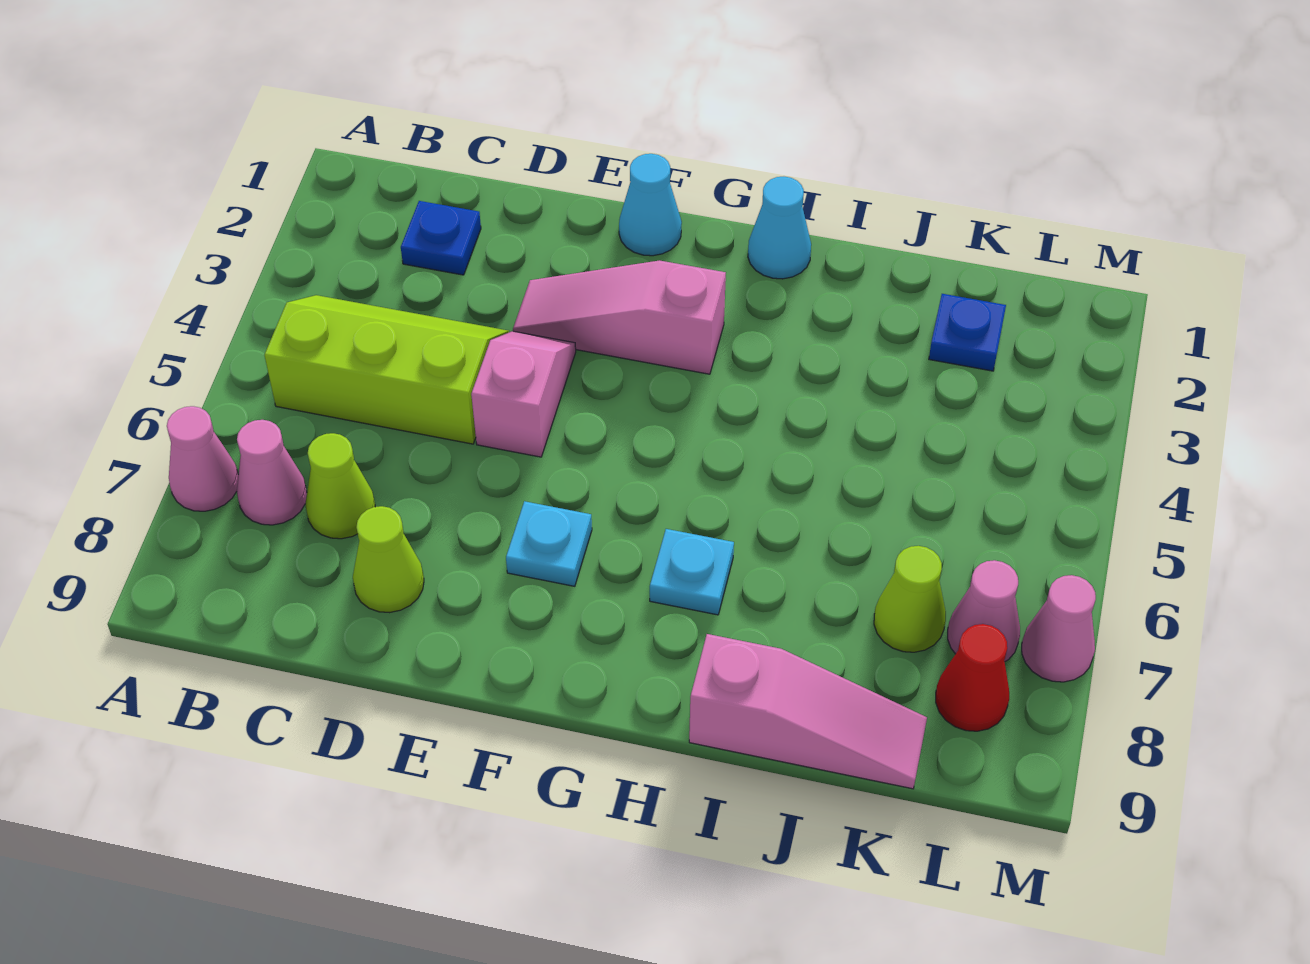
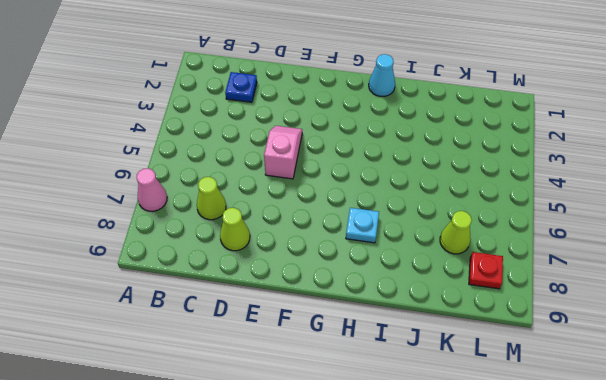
red plate L8 level 1 -> red cone L8 level 1
none -> lime slope B4:D5 level 1 top 5
none -> pink cone B7 level 1
none -> pink slope E3:G3 level 1 top G

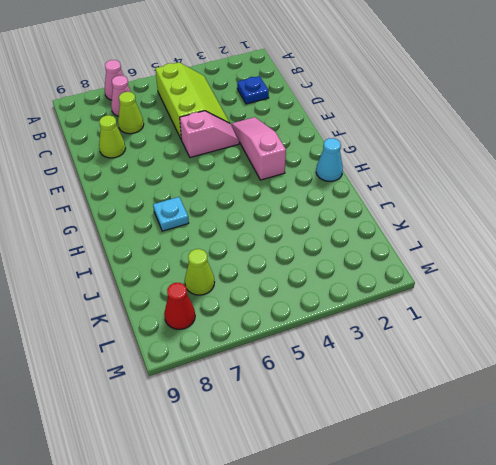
none -> cyan cone F1 level 1
none -> cyan plate F7 level 1
none -> pink slope I9:K9 level 1 top I

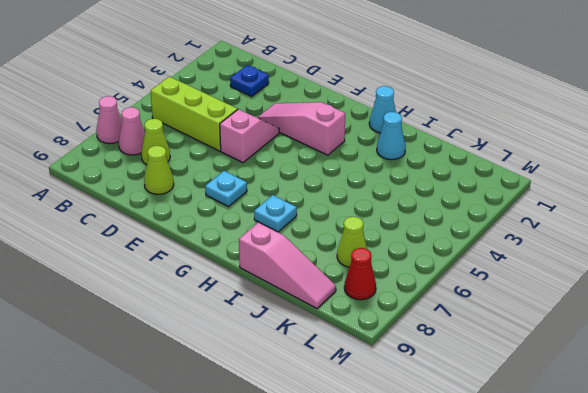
cyan cone I2 level 1 -> cyan cone F1 level 1
none -> blue plate K2 level 1
none -> pink cone L7 level 1
none -> pink cone M7 level 1

